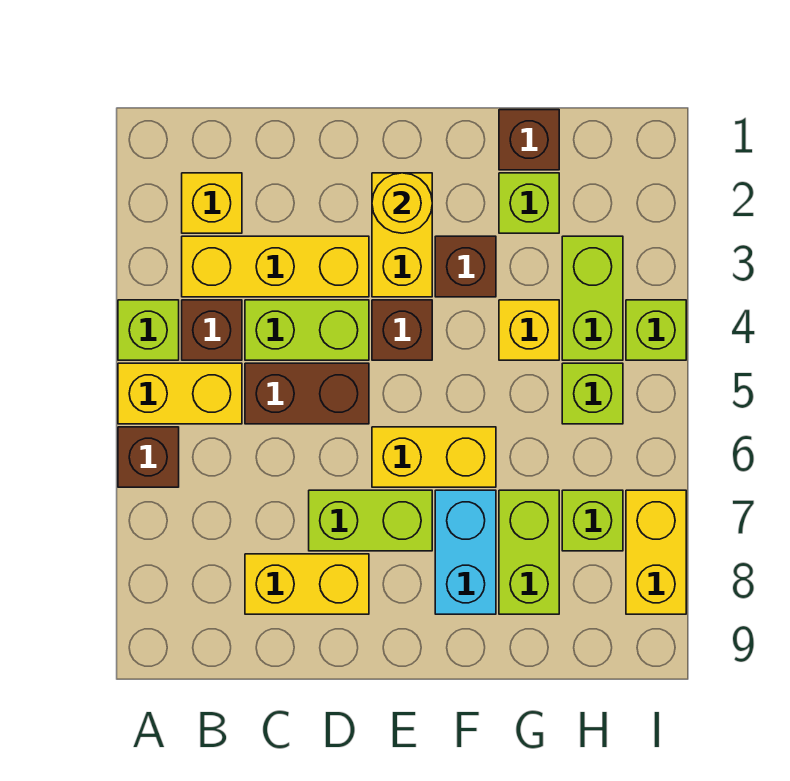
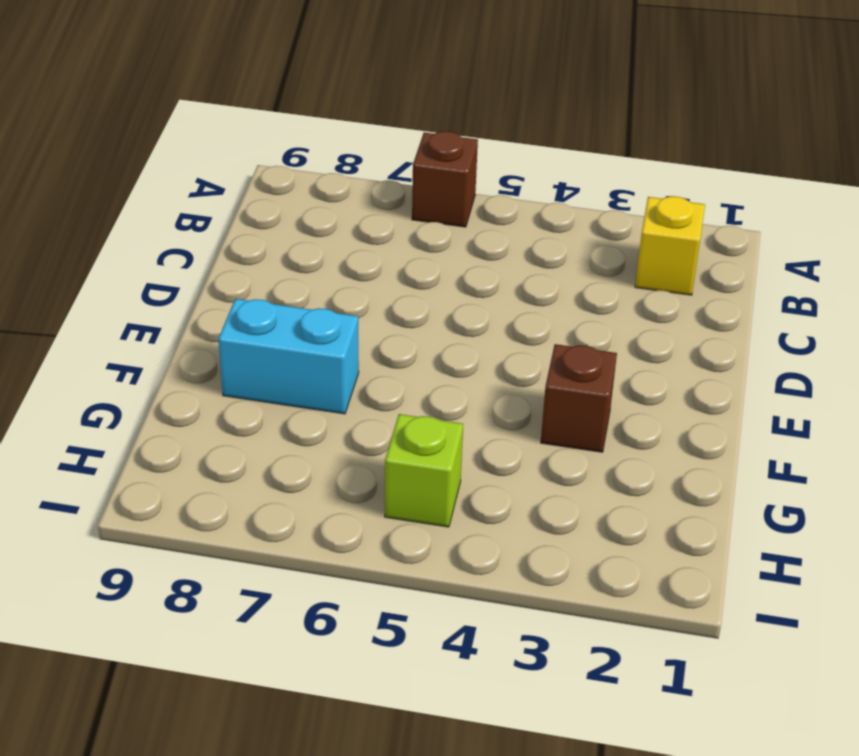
none -> lime brick A4 level 1
none -> yellow brick A5:B5 level 1
none -> yellow brick B3:D3 level 1

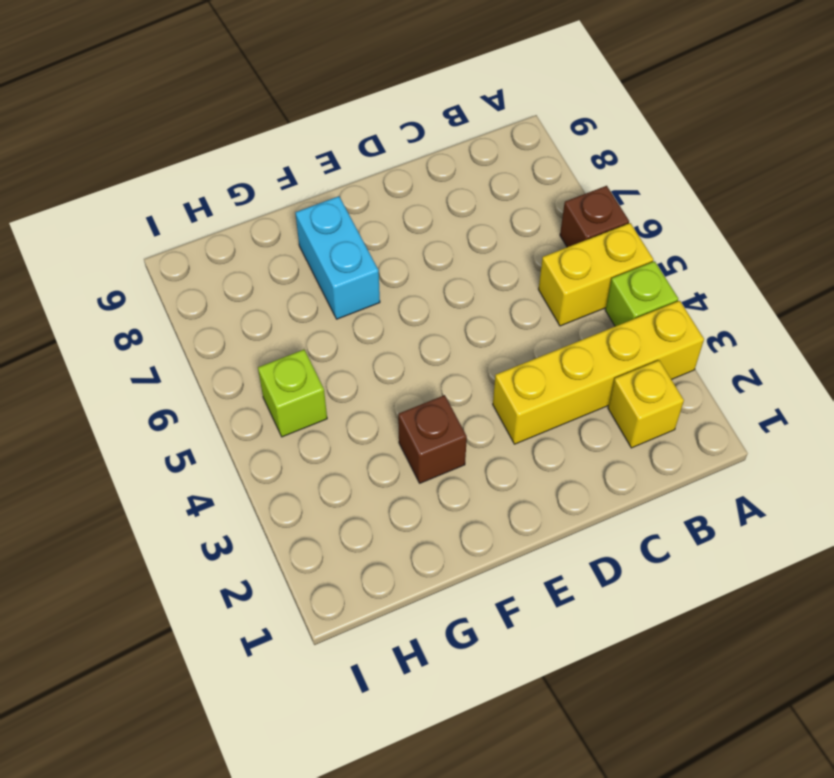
yellow brick A3:D3 level 1 -> yellow brick B3:D3 level 1
none -> brown brick B4 level 1
none -> lime brick C4:D4 level 1
none -> brown brick C5:D5 level 1

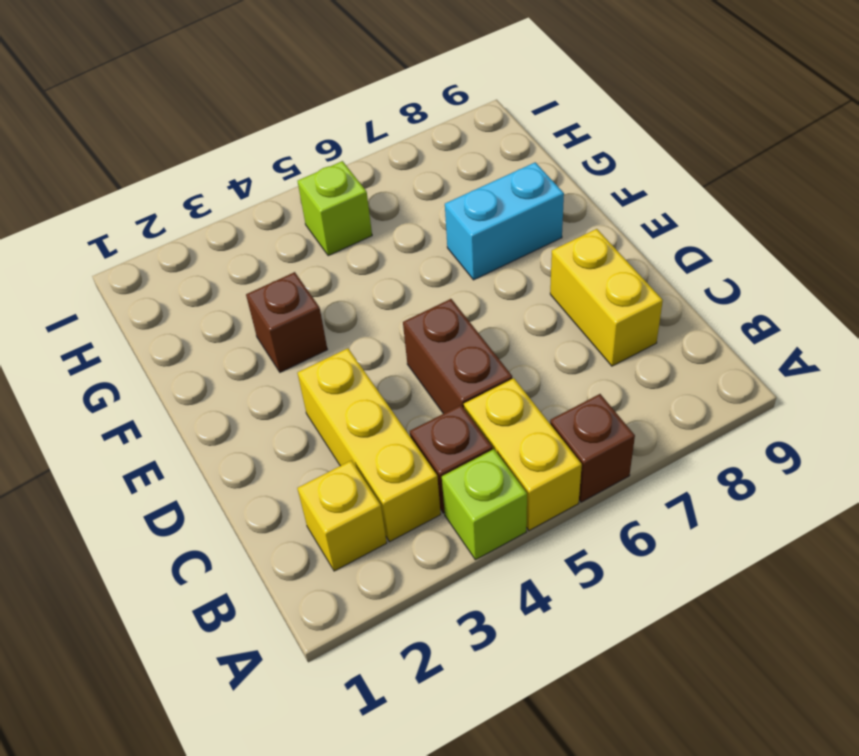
none -> lime brick C4:D4 level 1
none -> lime brick D7:E7 level 1
none -> yellow brick E2:E3 level 1

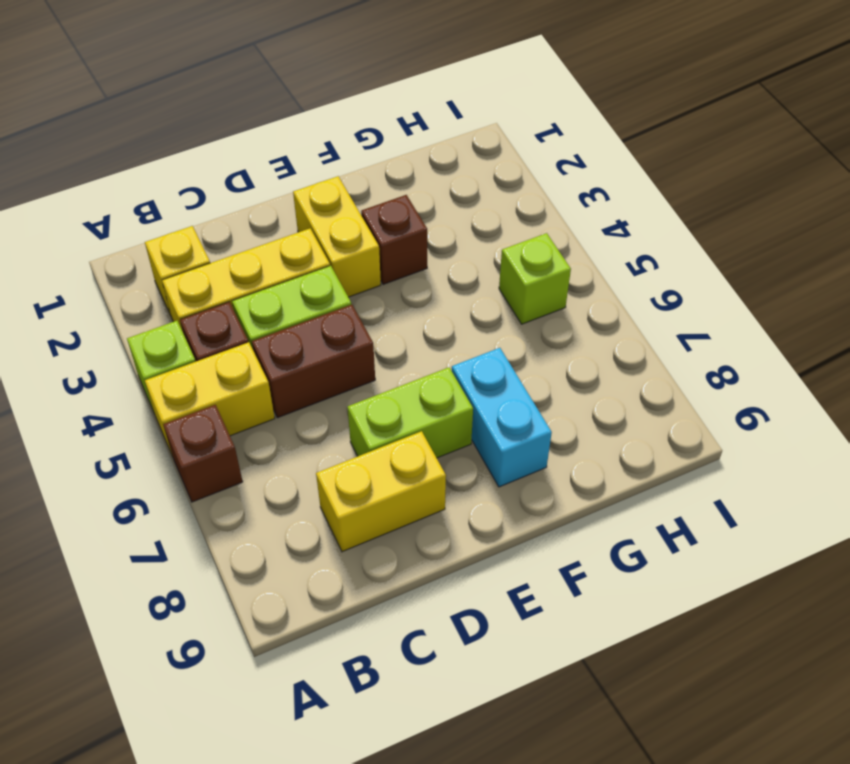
none -> brown brick E4 level 1
none -> yellow brick E6:F6 level 1
none -> brown brick G1 level 1

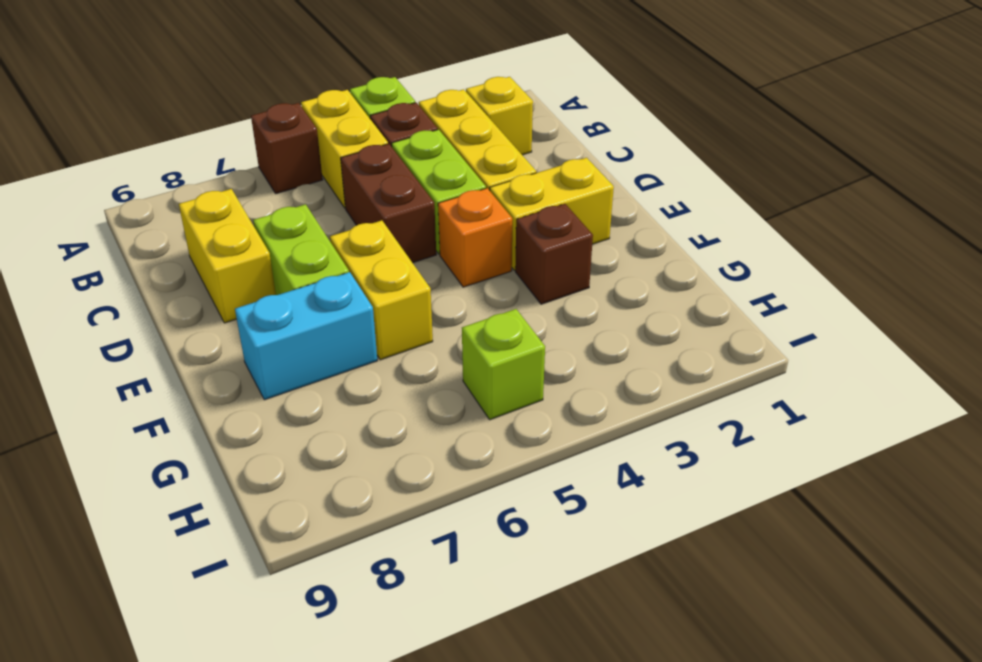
orange brick E4 level 1 -> brown brick E4 level 1
none -> brown brick G1 level 1
none -> lime brick G2 level 1
none -> yellow brick G4 level 1

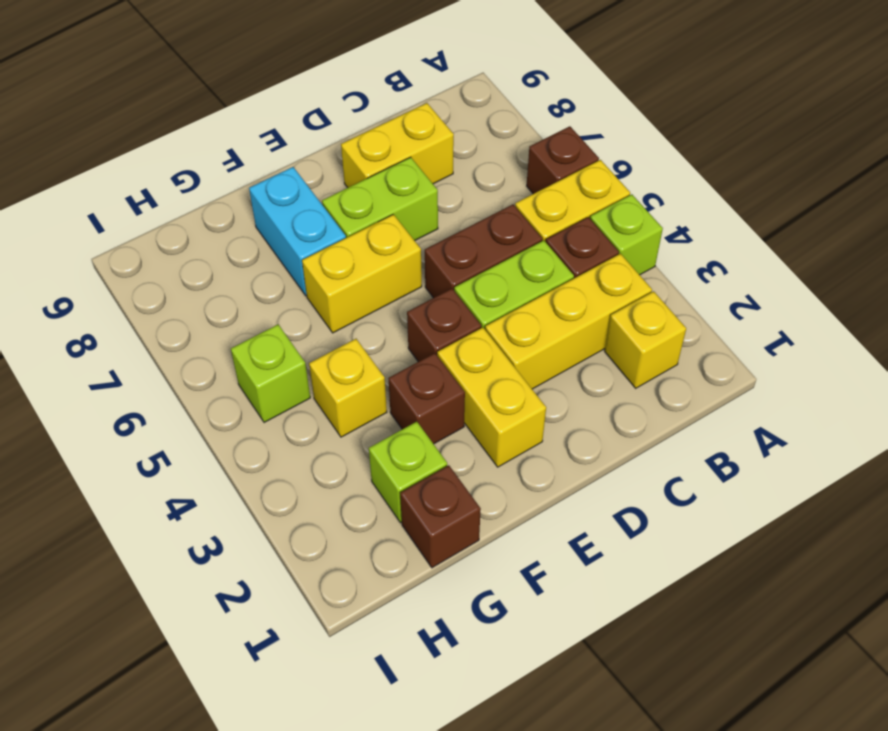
none -> lime brick G7:G8 level 1
none -> lime brick H3:H4 level 1
none -> lime brick H7 level 1

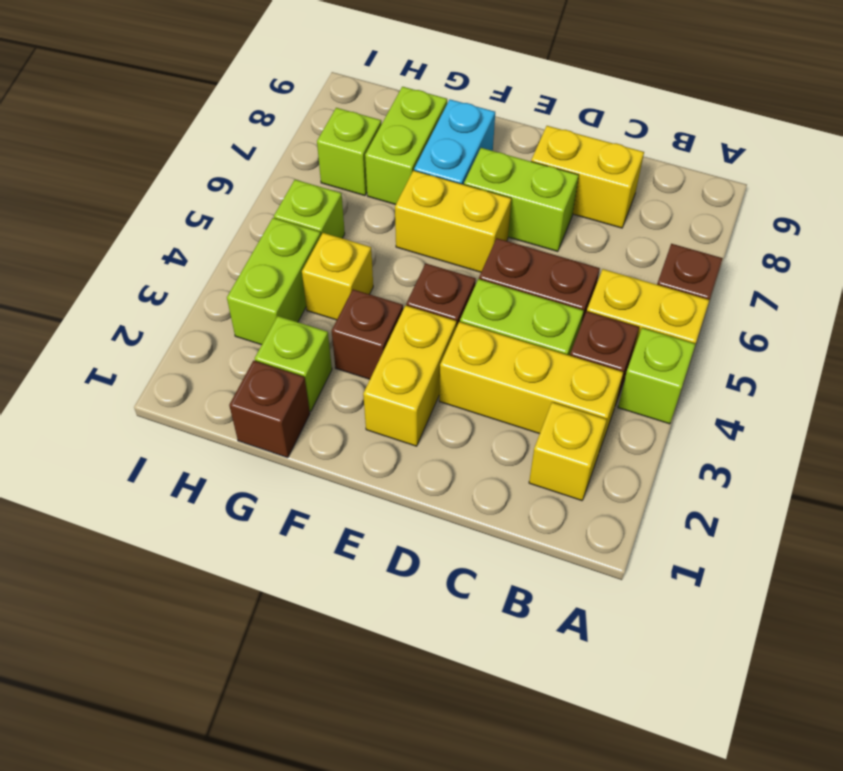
none -> lime brick I4 level 1
none -> yellow brick I7:I8 level 1
none -> yellow round brick E2 level 2

